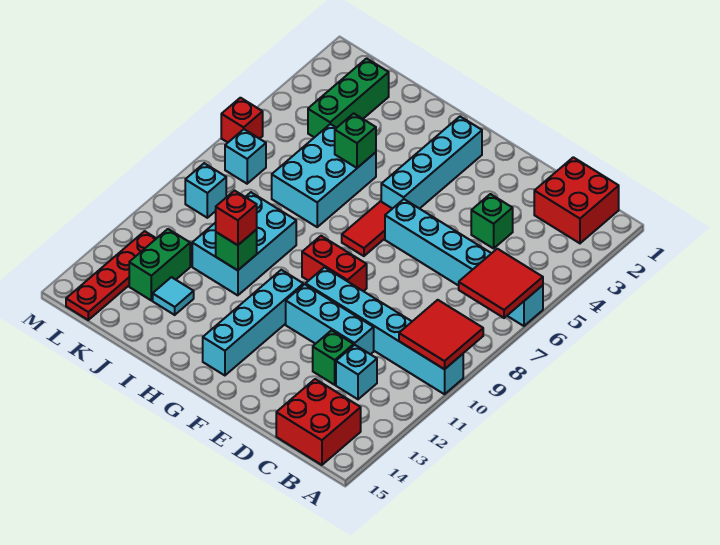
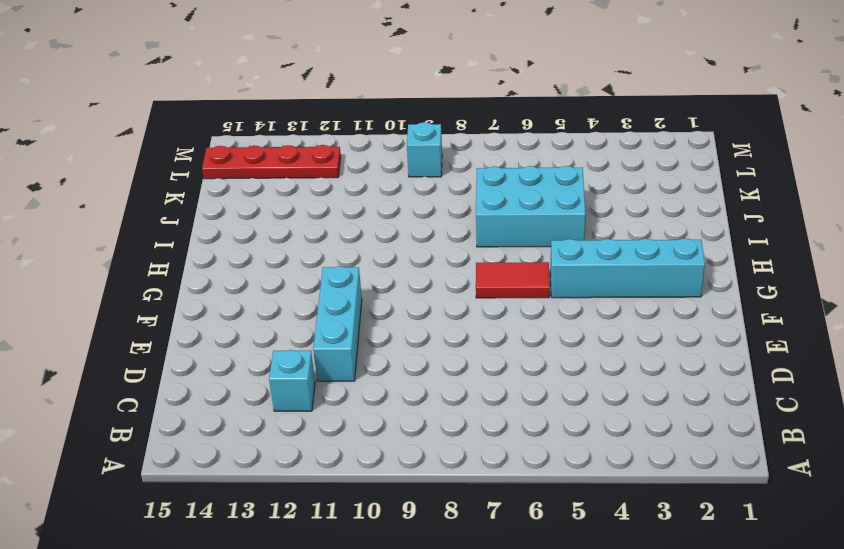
none -> cyan brick A6:F6 level 1
none -> cyan brick A10:F10 level 1
none -> red brick B1:C2 level 1

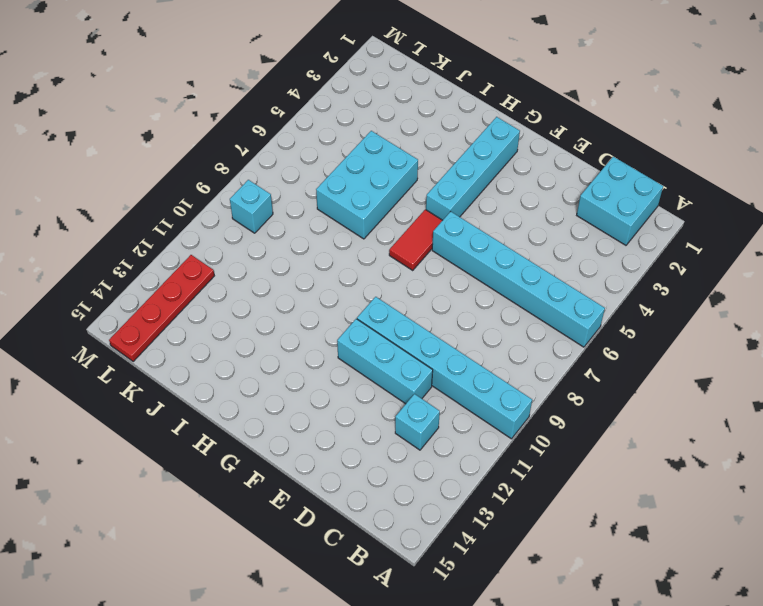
cyan brick B1:C2 level 1 -> red brick B1:C2 level 1
none -> red brick B14:C15 level 1
none -> green brick D4 level 1
none -> green brick D12 level 1

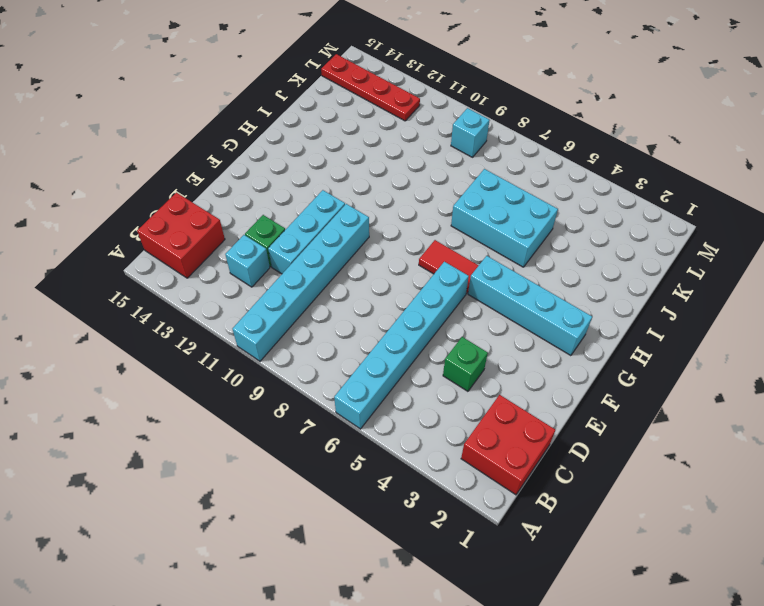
none -> red brick F9:G9 level 1
none -> cyan brick G11:G14 level 1
none -> cyan brick I9:J11 level 1

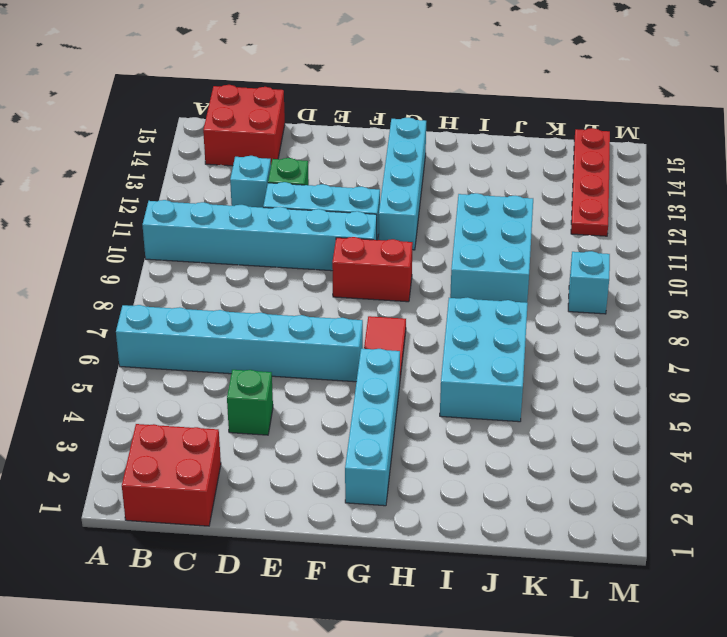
none -> cyan tile J13 level 1
none -> green brick K2:K4 level 1
none -> green brick K12:K13 level 1

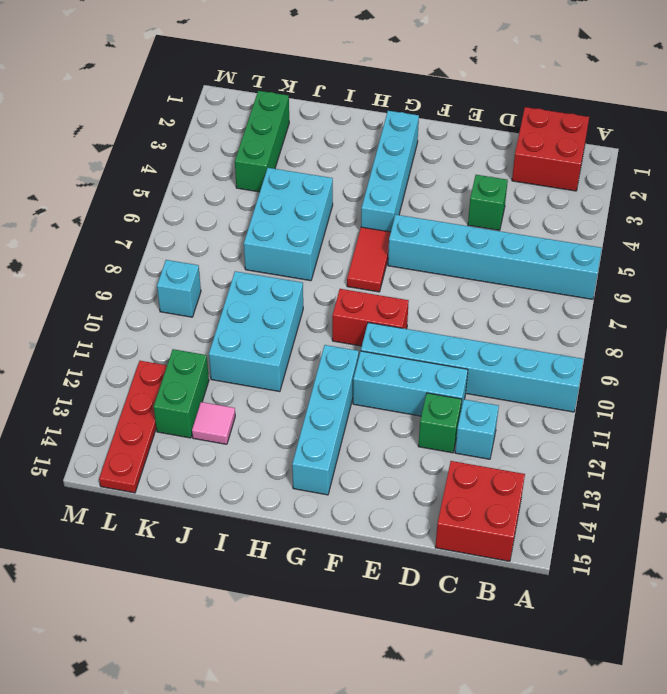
pink tile J13 level 1 -> cyan tile J13 level 1
none -> cyan brick L7 level 1
none -> red brick M6 level 1
none -> red tile A6:B7 level 2

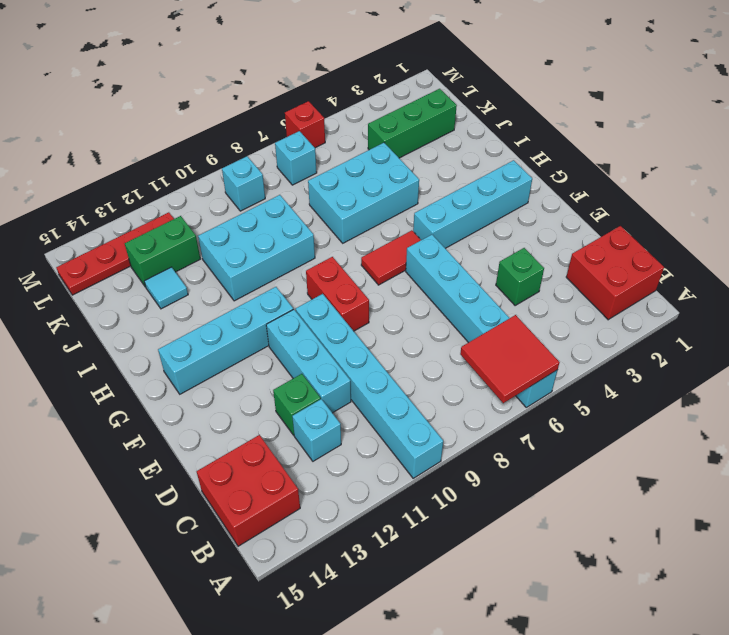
none -> red tile A9:B10 level 2
none -> green brick I5 level 2
none -> green brick I11 level 2

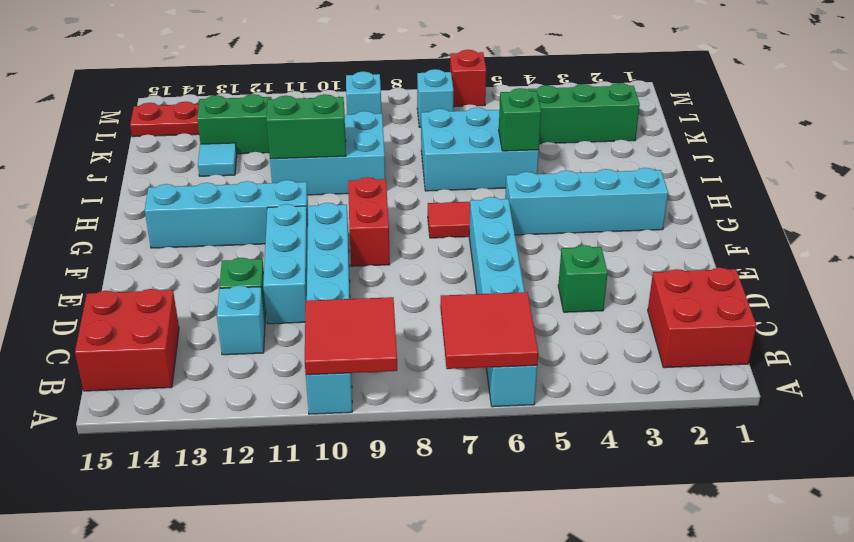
green brick I10:I11 level 2 -> green brick I11 level 2
none -> red brick I11 level 3

